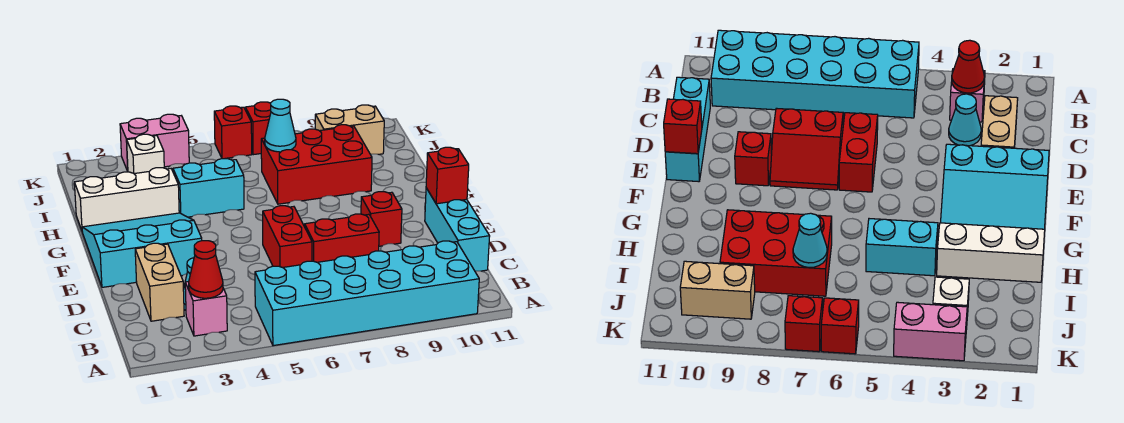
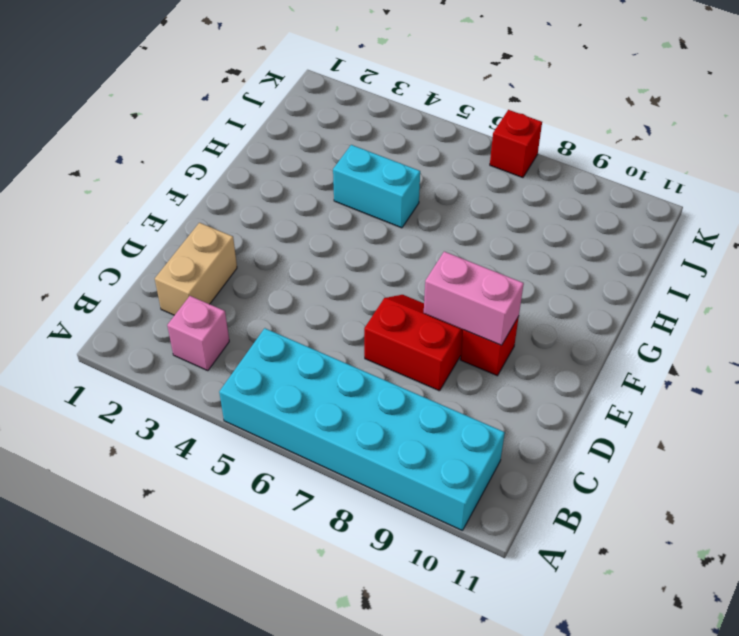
pink brick E8:E9 level 2 -> pink brick K3:K4 level 1
none -> cyan cone C3 level 1
none -> cyan brick C11:E11 level 1
none -> red brick D6:E6 level 1

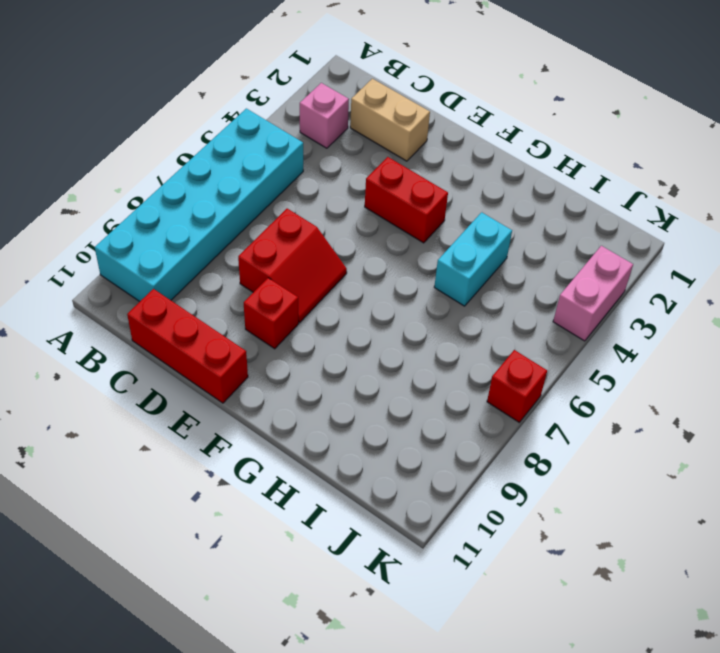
red brick C11:E11 level 1 -> cyan brick C11:E11 level 1
red brick E4:F4 level 1 -> red brick D6:E6 level 1
none -> cyan cone C3 level 1
none -> cyan slope E1:G3 level 1 top E
none -> white brick H1:H3 level 1

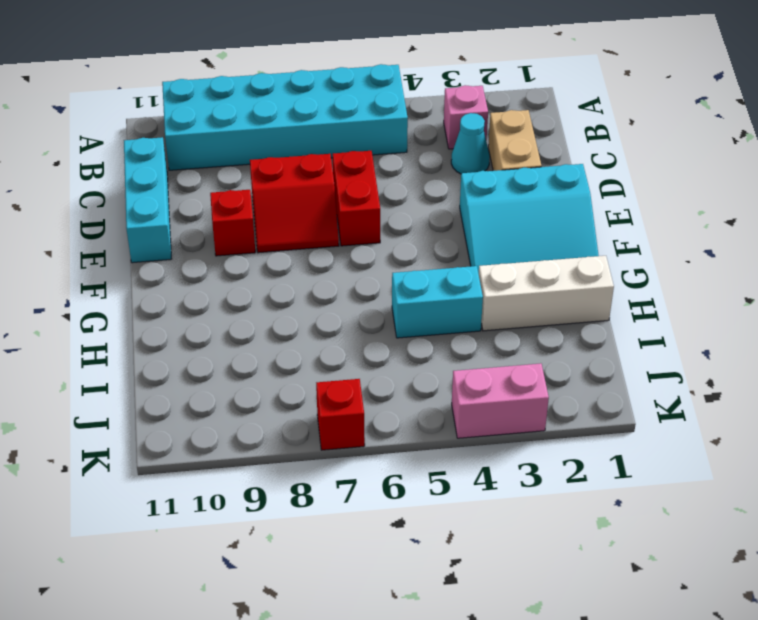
none -> red brick H7:I9 level 1
none -> white brick J3 level 1
none -> tan brick J9:J10 level 1

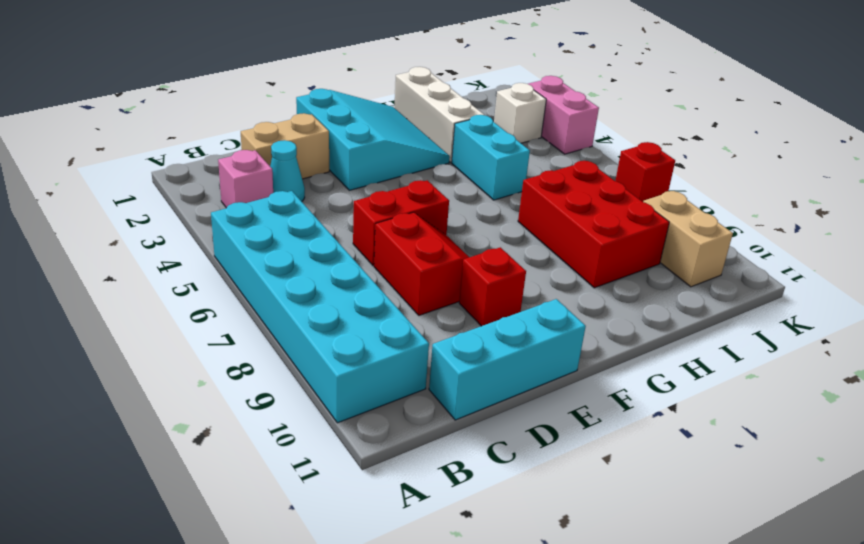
none -> red brick K6 level 1
none -> red cone B3 level 2
none -> red brick E11 level 2

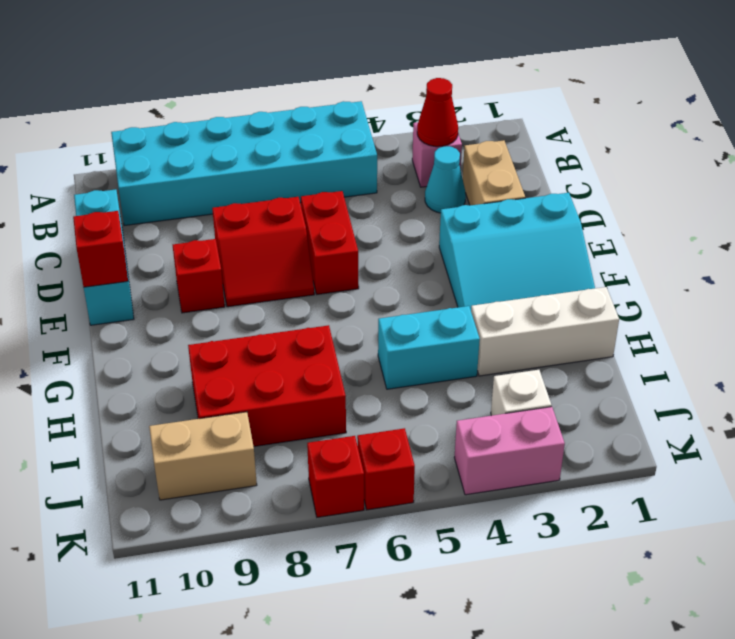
none -> cyan cone I7 level 2

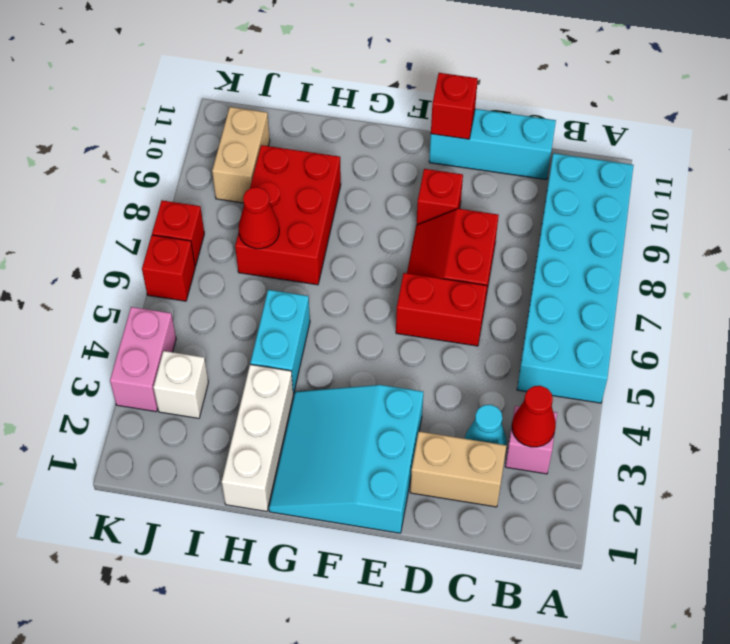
red cone I7 level 2 -> cyan cone I7 level 2

